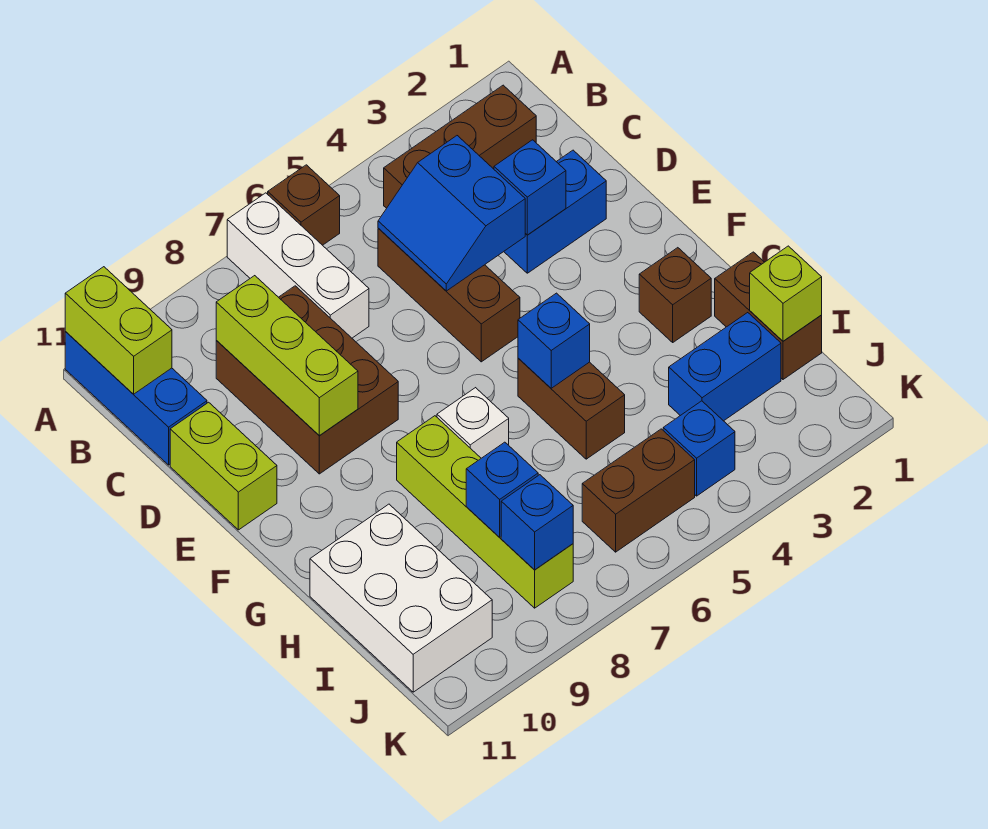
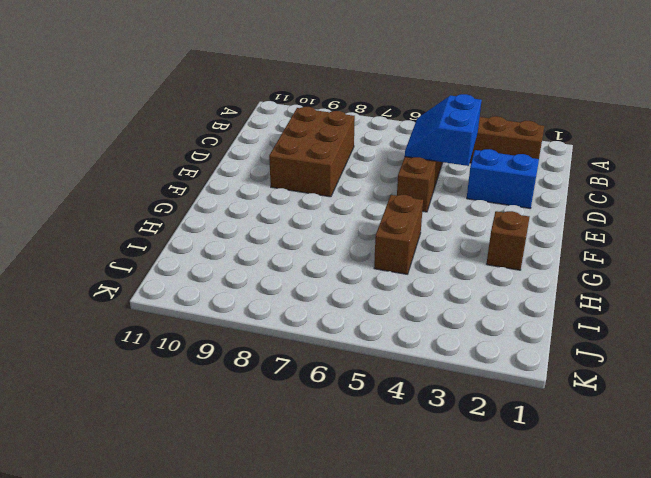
none -> brown brick A6 level 1
none -> white brick A7:C7 level 1
none -> blue brick A11:C11 level 1

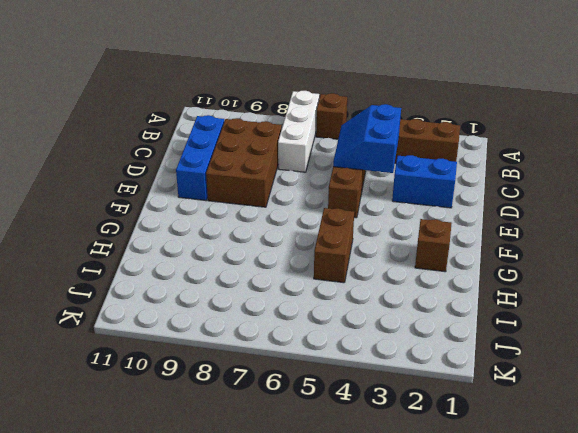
blue brick C10:E10 level 1 -> blue brick A11:C11 level 1
none -> lime brick D11:E11 level 1
none -> white brick G7 level 1
none -> lime brick G8:J8 level 1

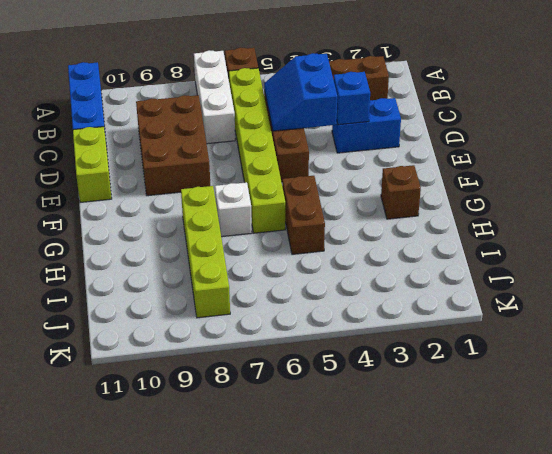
lime brick B6:G6 level 1 -> none
none -> brown brick H1:I1 level 1
none -> white brick H10:J11 level 1
none -> blue brick I2:I3 level 1

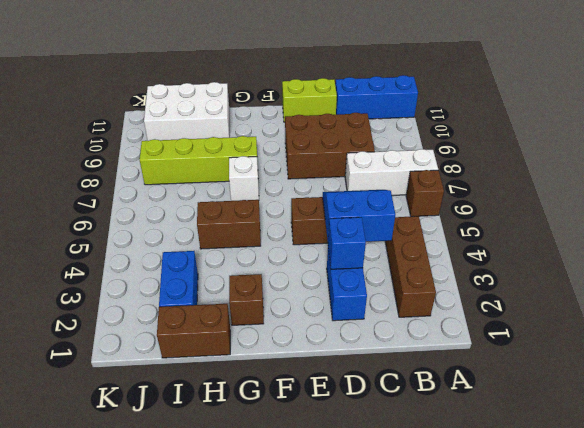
none -> blue brick J4 level 1
none -> brown brick J5:J6 level 1
none -> lime brick A11:B11 level 2

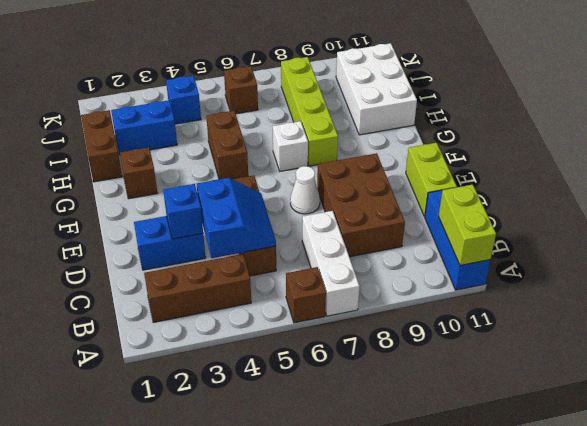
white cone E7 level 1 -> none
brown brick J6 level 1 -> brown brick J5:J6 level 1
none -> lime brick C9:E9 level 2
none -> blue brick G5 level 2
none -> lime brick I1 level 2

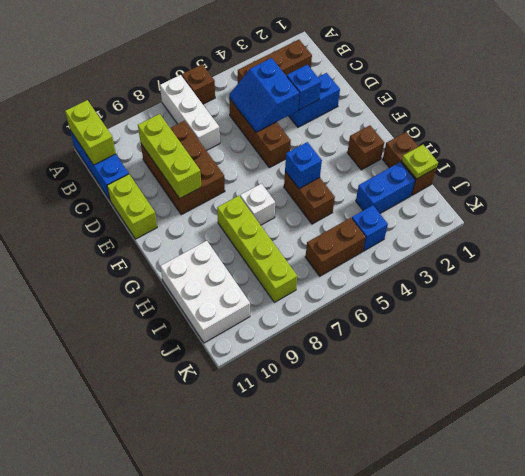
lime plate I1 level 2 -> lime brick I1 level 2
none -> blue brick I8 level 2
none -> blue brick J8 level 2

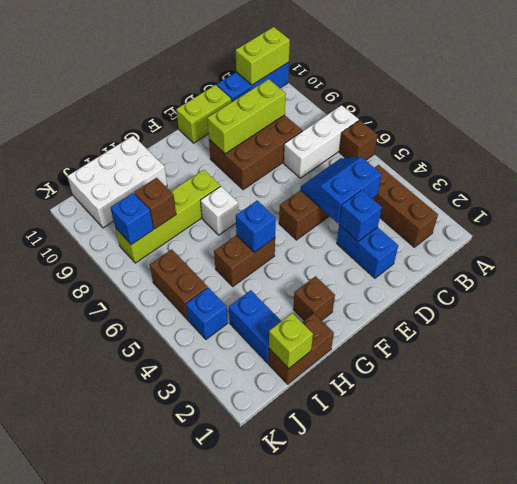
brown brick I8 level 2 -> blue brick I8 level 2

